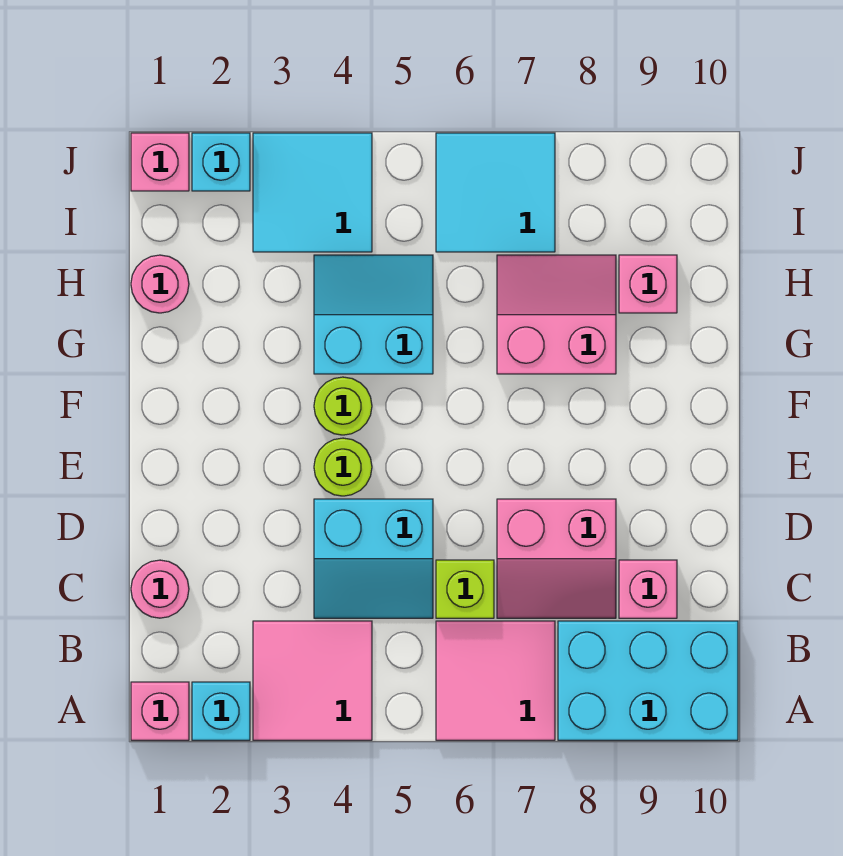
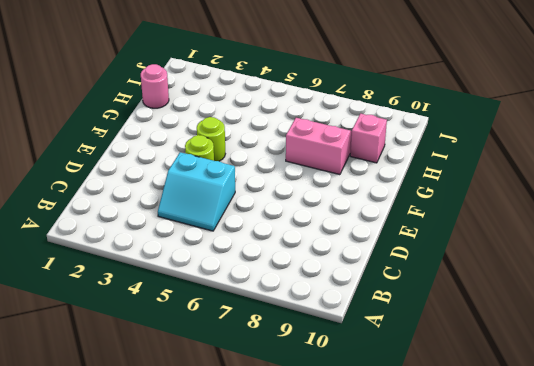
none -> pink brick A1 level 1
none -> cyan brick A2 level 1
none -> pink tile A3:B4 level 1

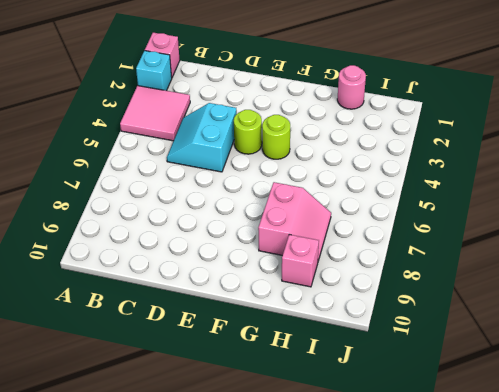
none -> pink tile A6:B7 level 1
none -> cyan brick A8:B10 level 1
none -> pink round brick C1 level 1

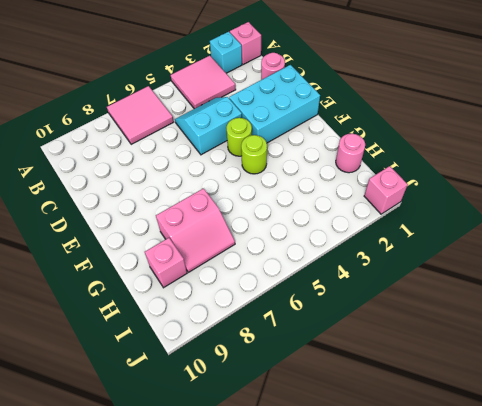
cyan brick D1:E3 level 1 -> cyan brick A8:B10 level 1
none -> lime brick C6 level 1
none -> pink slope C7:D8 level 1 top D
none -> pink brick C9 level 1

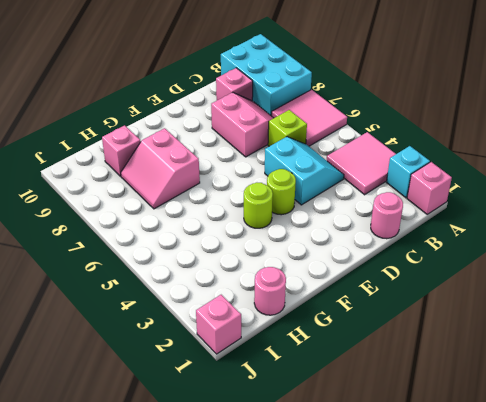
none -> cyan slope G4:H5 level 1 top G
none -> cyan tile I3:J4 level 1
none -> cyan tile I6:J7 level 1

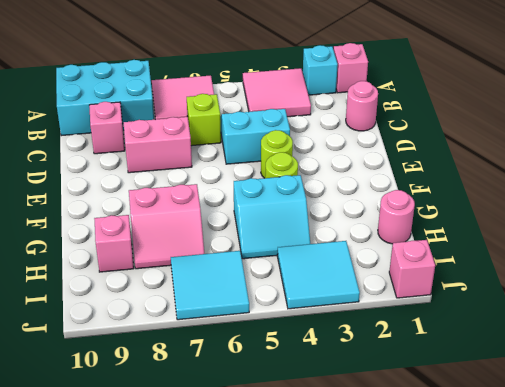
none -> cyan brick J2 level 1

